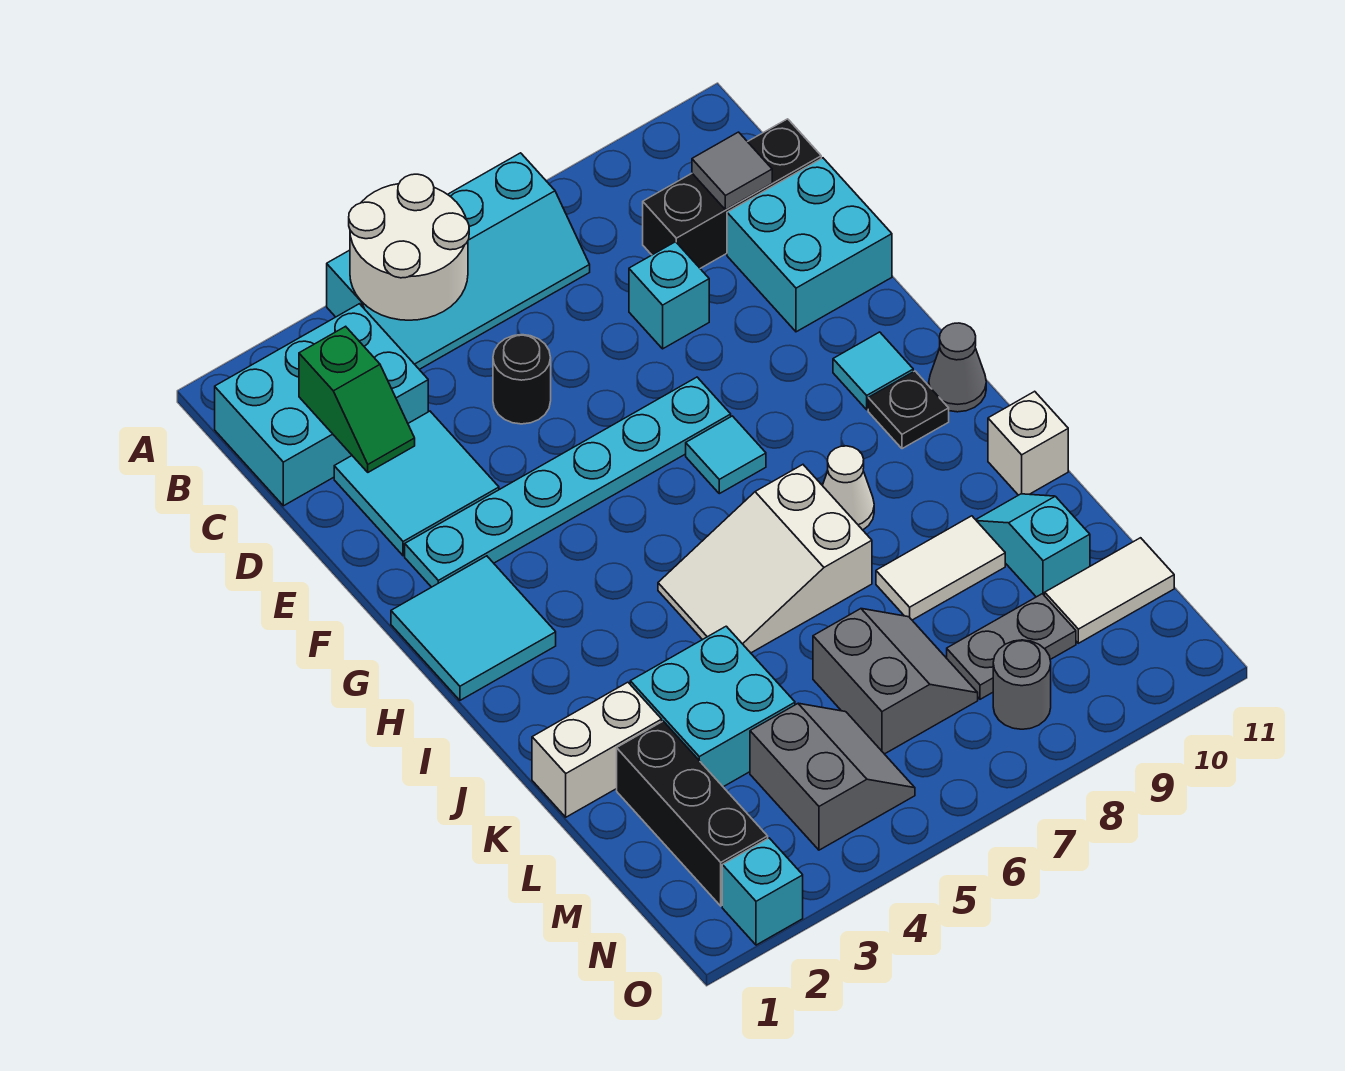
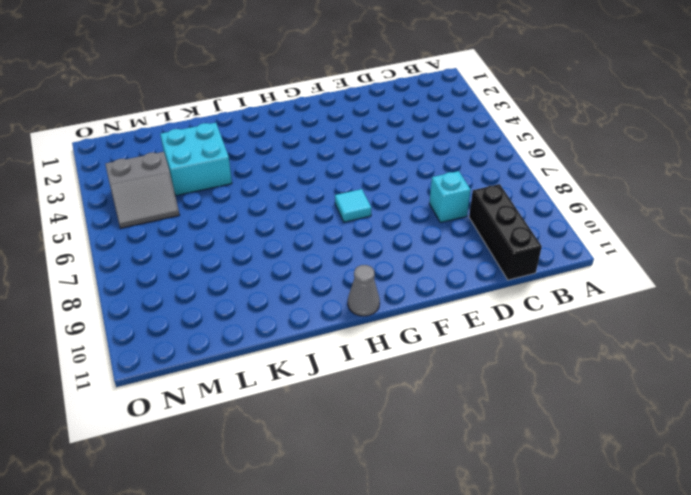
none -> cyan slope A4:B7 level 1 top A
none -> cyan brick B1:C3 level 1
none -> cyan tile D2:E3 level 1
none -> black round brick D5 level 1

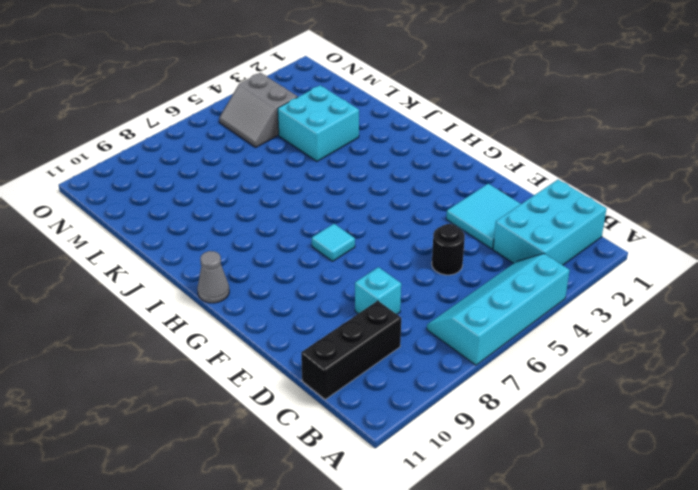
none -> cyan brick D10:E11 level 1
none -> cyan plate F2:F7 level 1
none -> cyan tile G1:H2 level 1
none -> cyan tile G10 level 1

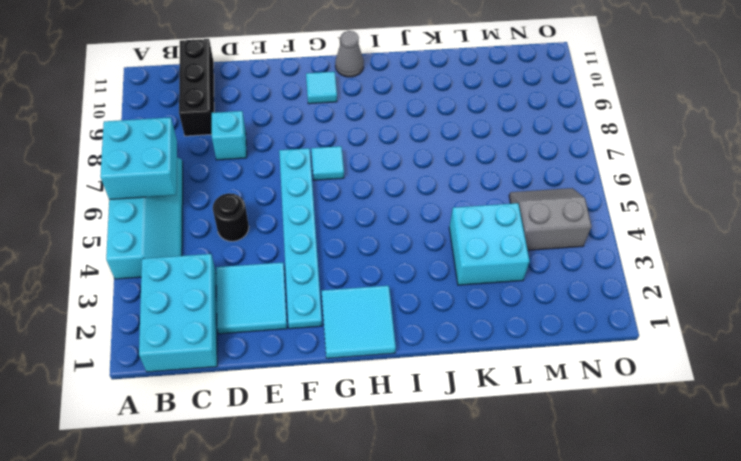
cyan brick A6:B7 level 2 -> cyan brick D10:E11 level 1
none -> black plate H10 level 1
none -> white slope I5:J7 level 1 top 7
none -> white cone I8 level 1
none -> white brick J11 level 1

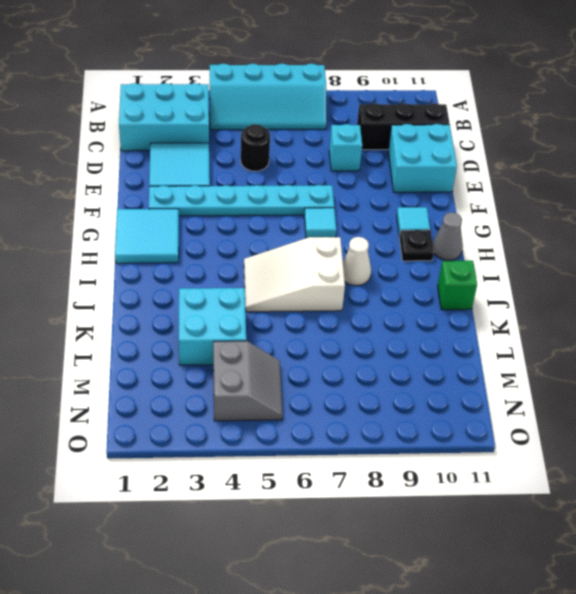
green brick J11 level 1 -> white brick J11 level 1
none -> white brick K1:K2 level 1
none -> white tile K8:K9 level 1
none -> cyan slope K10:L10 level 1 top L
none -> black brick L2:N2 level 1

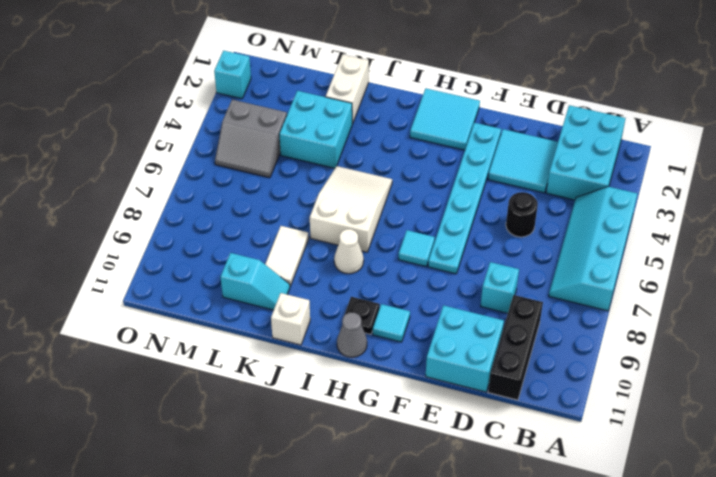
none -> black brick L2:N2 level 1
none -> grey slope L6:M7 level 1 top 6
none -> grey plate M8:M9 level 1
none -> white tile M10:M11 level 1

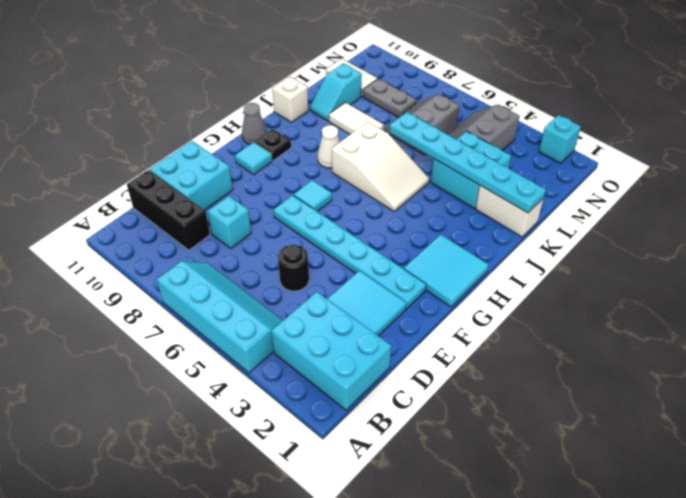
cyan plate K1:K6 level 2 -> none
none -> black brick L2:N2 level 1
none -> grey round brick N8 level 1
none -> white round brick A4:B5 level 2
none -> green slope C2:D2 level 2 top C

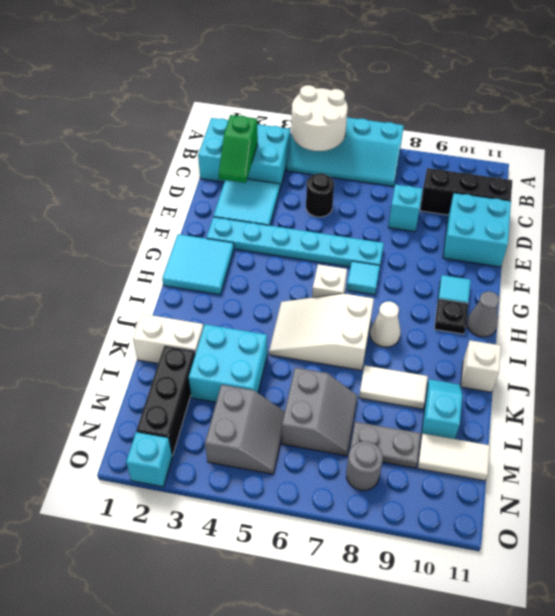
white brick H6 level 1 -> none
none -> grey tile C10 level 2

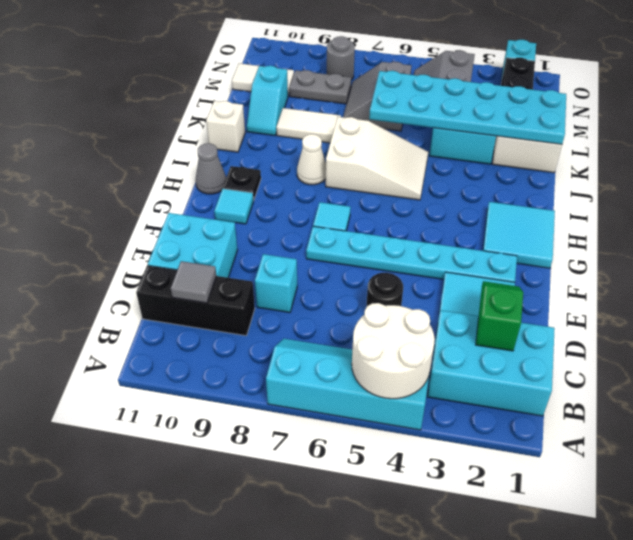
cyan plate K1:L6 level 2 -> none

